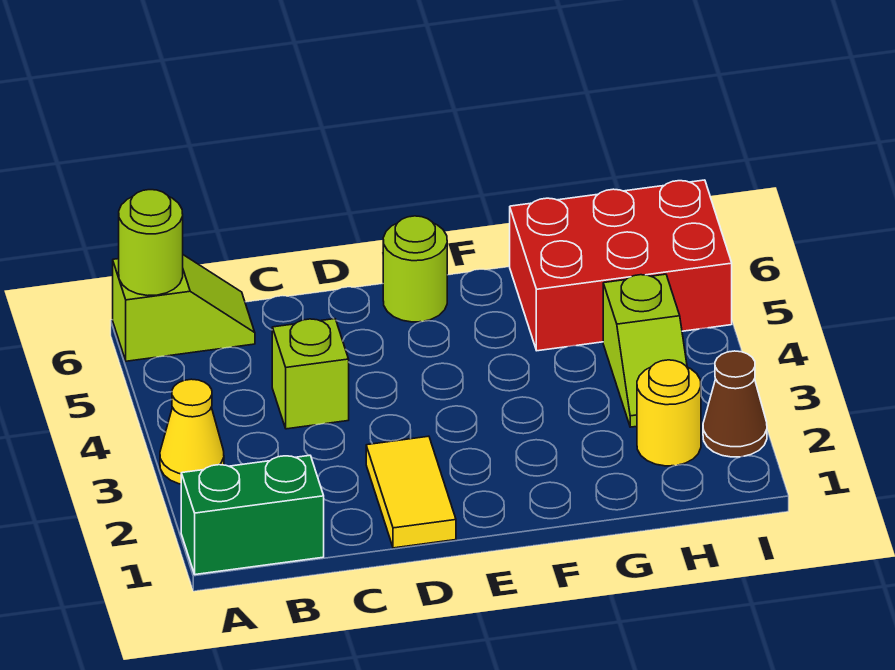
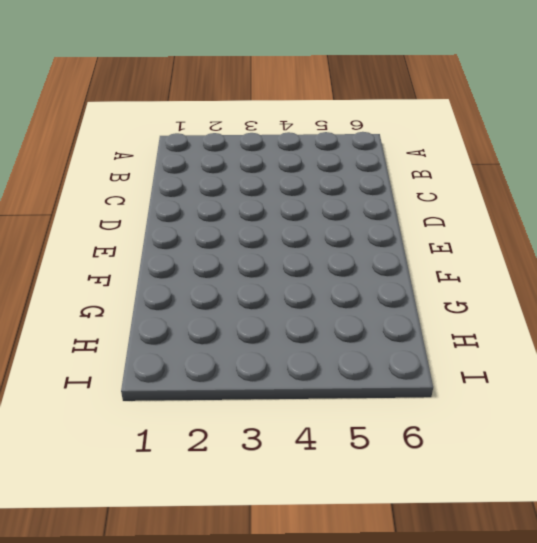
none -> green brick A1:B1 level 1
none -> yellow cone A3 level 1

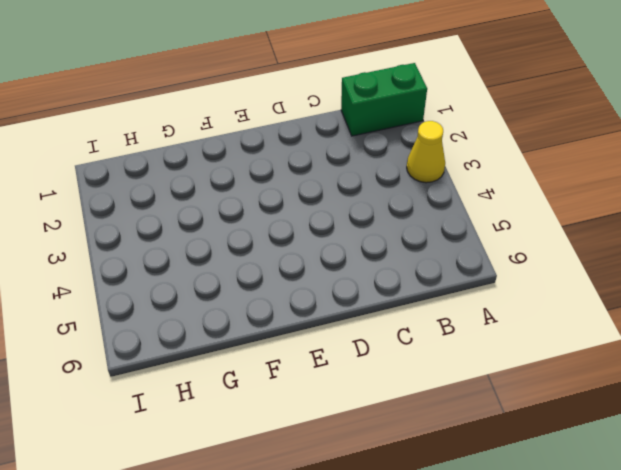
none -> lime slope A6:B6 level 1 top A
none -> lime brick C4 level 1

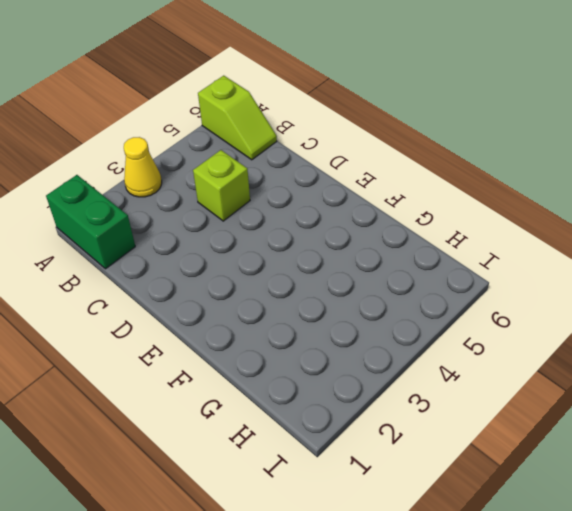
none -> yellow tile D1:D2 level 1
none -> lime round brick E6 level 1

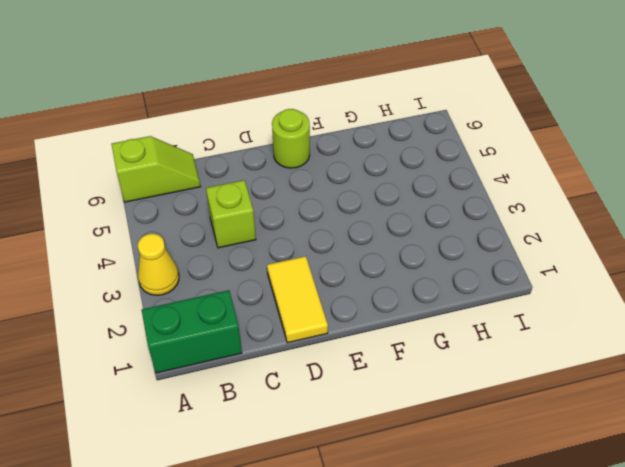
none -> red brick G5:I6 level 1
none -> yellow round brick H2 level 1

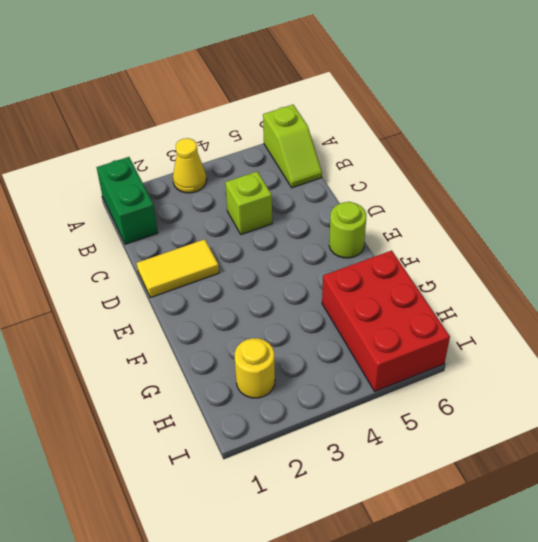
none -> lime slope H3:H4 level 1 top 4
none -> brown cone I2 level 1

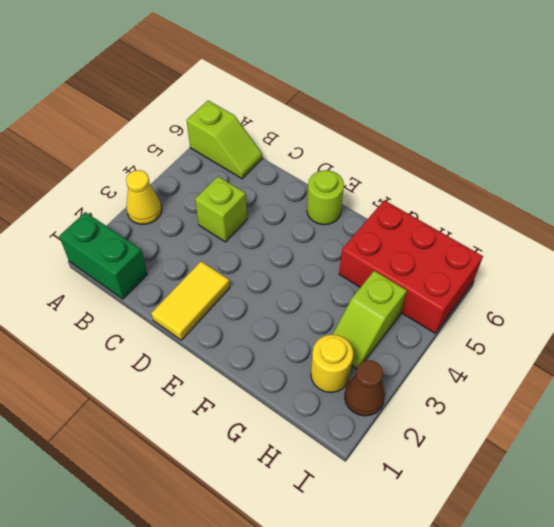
none -> lime round brick A6 level 2

